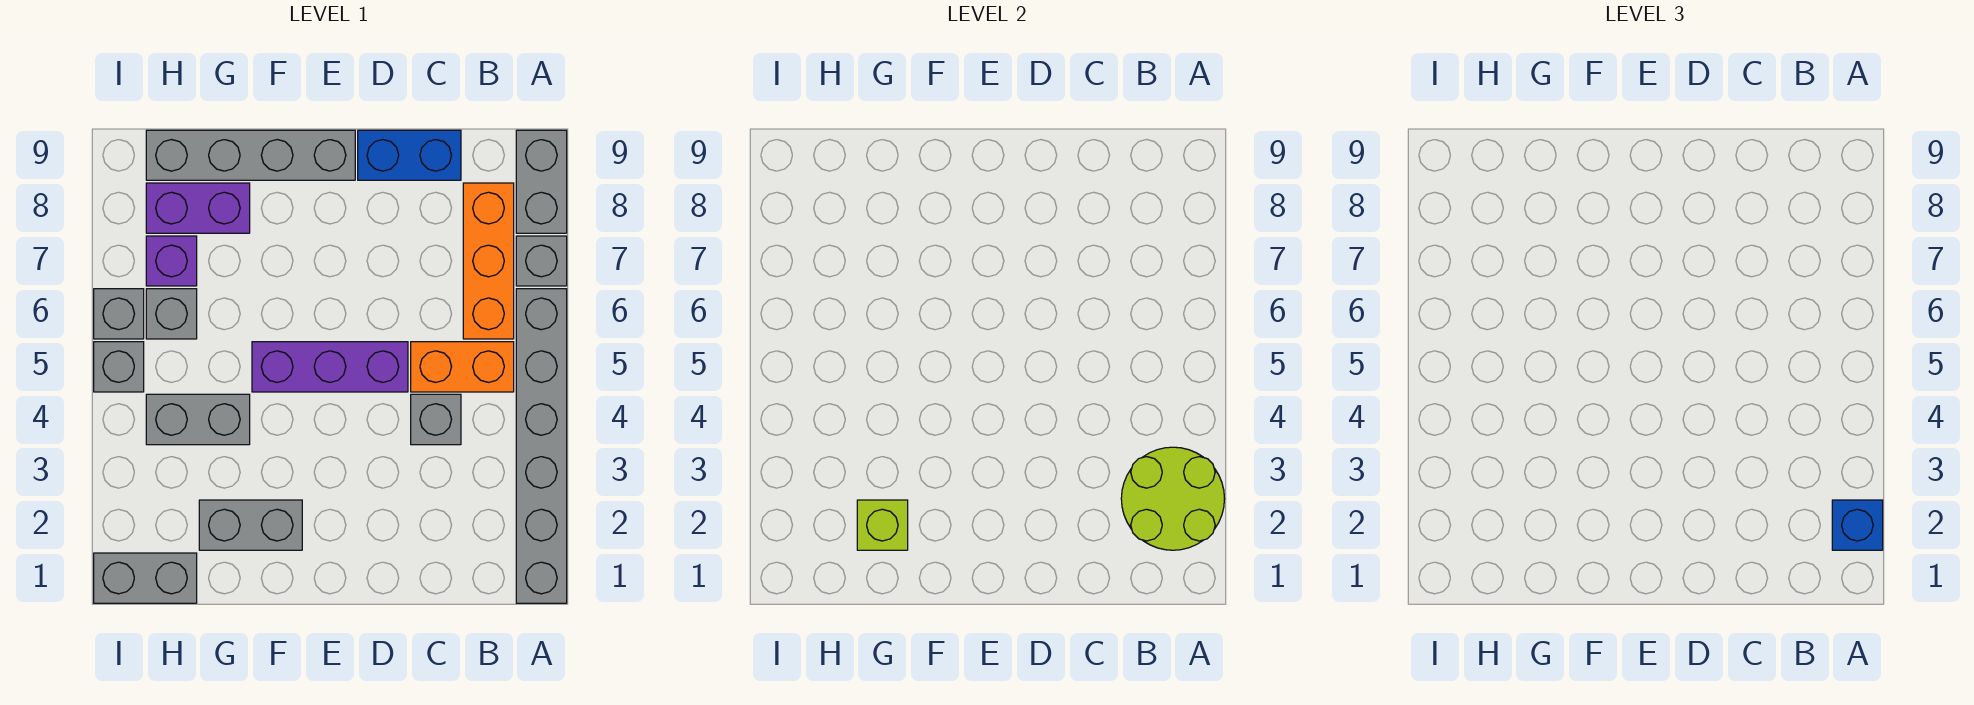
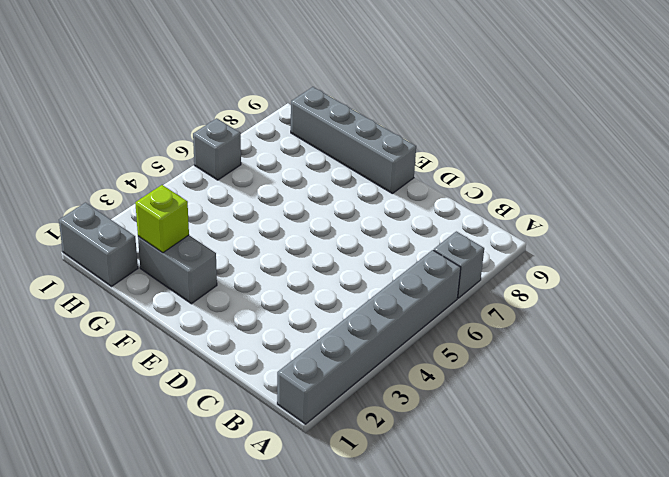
none -> grey brick A8:A9 level 1
none -> orange brick B5:C5 level 1
none -> orange brick B6:B8 level 1

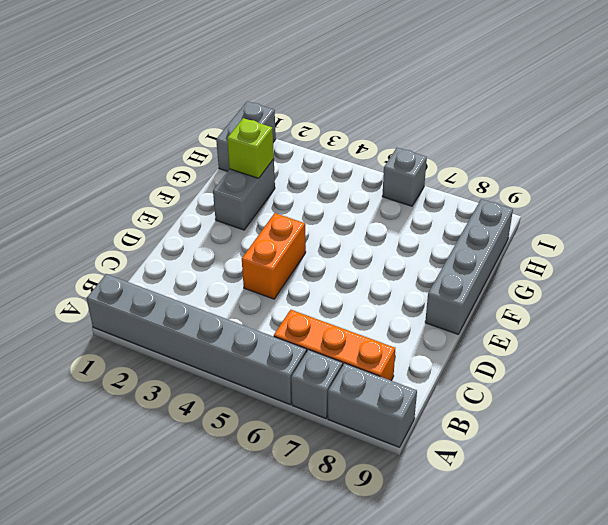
orange brick D4:E4 level 1 -> orange brick B5:C5 level 1
none -> grey brick C4 level 1
none -> blue brick C9:D9 level 1
none -> purple brick D5:F5 level 1

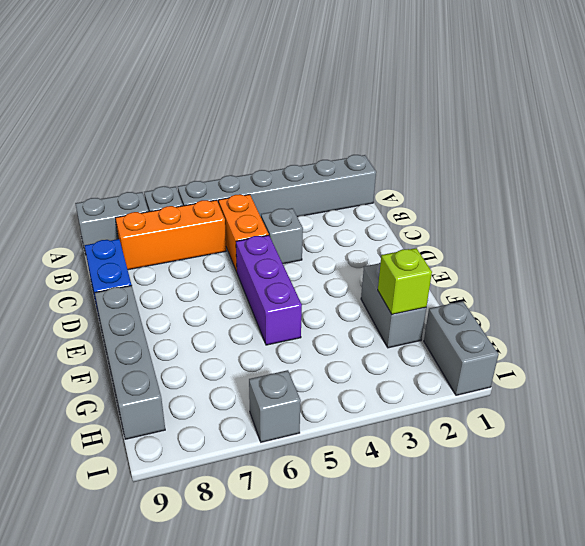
none -> grey brick G4:H4 level 1
none -> purple brick G8:H8 level 1
none -> grey brick H6 level 1

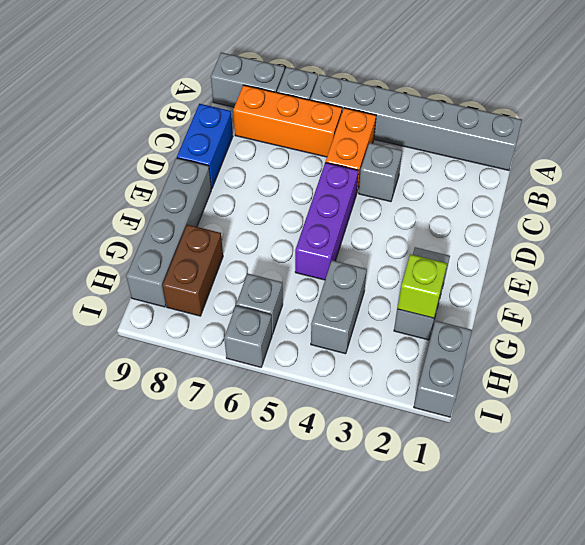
brown brick G8:H8 level 1 -> purple brick G8:H8 level 1
none -> purple brick H7 level 1
none -> grey brick I5 level 1
none -> lime round brick A2:B3 level 2

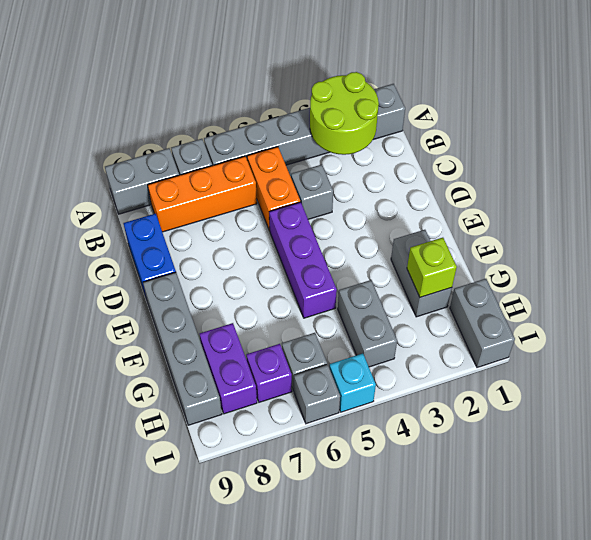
cyan brick I5 level 1 -> grey brick I5 level 1
none -> blue brick A2 level 3

